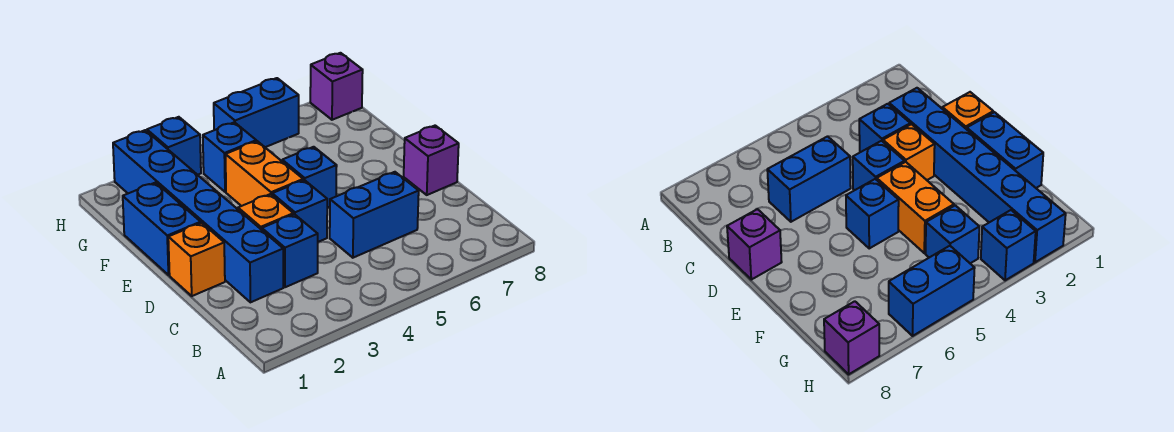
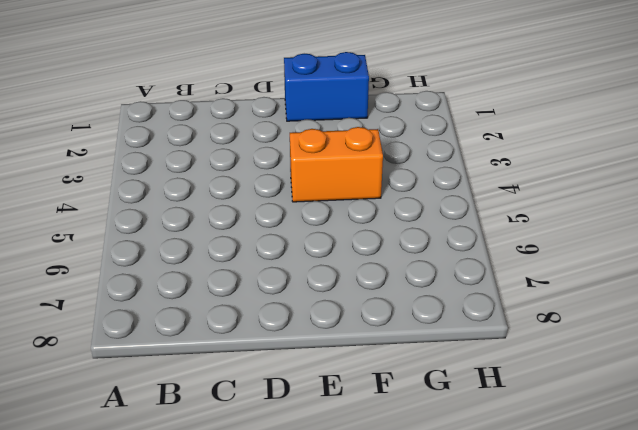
none -> blue brick C2:H2 level 1
none -> blue brick C3 level 1
none -> blue brick C5:C6 level 1

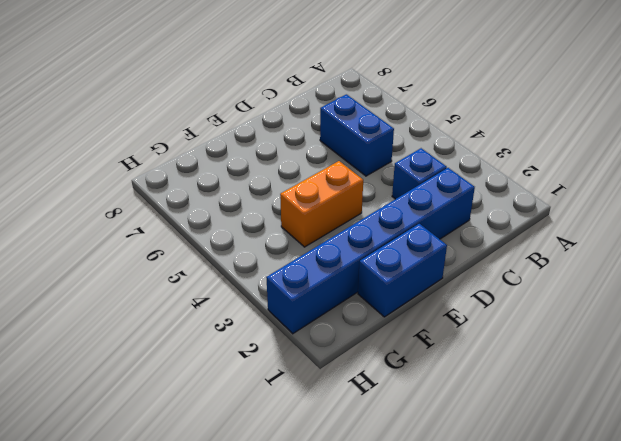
none -> orange brick D1 level 1
none -> orange brick D3 level 1
none -> blue brick D4 level 1

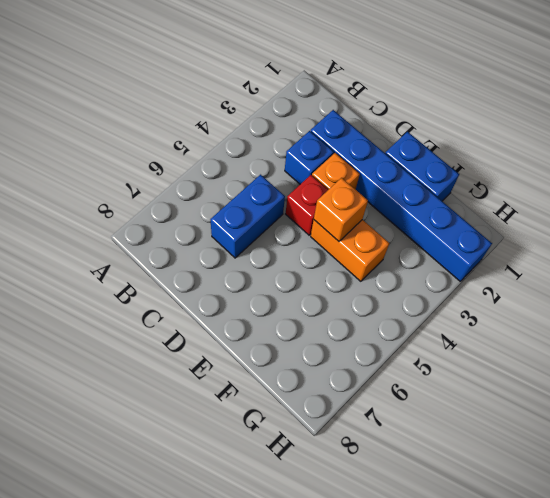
red brick D4 level 1 -> blue brick D4 level 1
orange brick E4 level 2 -> orange brick D1 level 1
none -> purple brick D8 level 1
none -> blue brick E5 level 1
none -> blue brick G4 level 1

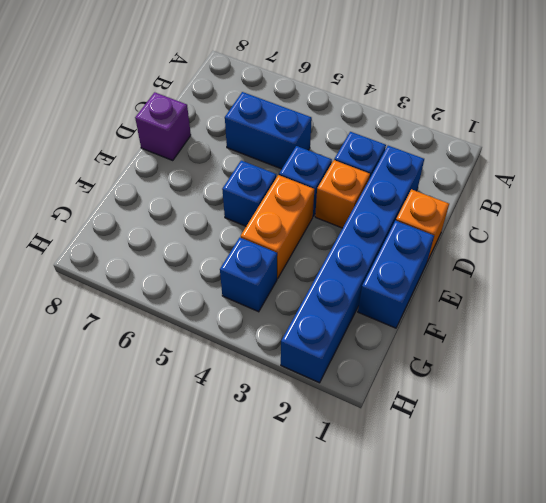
none -> blue brick H3 level 1
none -> blue brick H5:H6 level 1
none -> purple brick H8 level 1

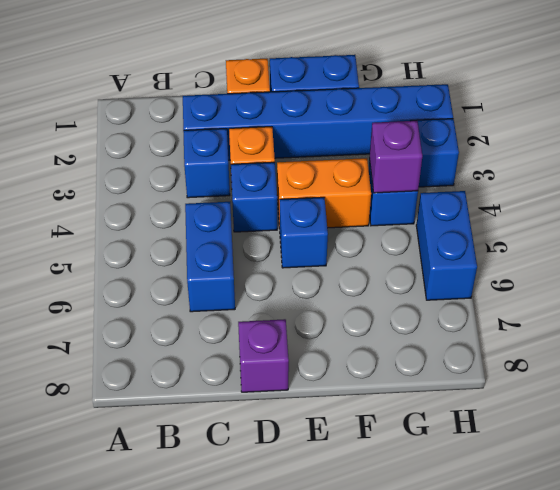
purple brick G4 level 2 -> purple brick H8 level 1

